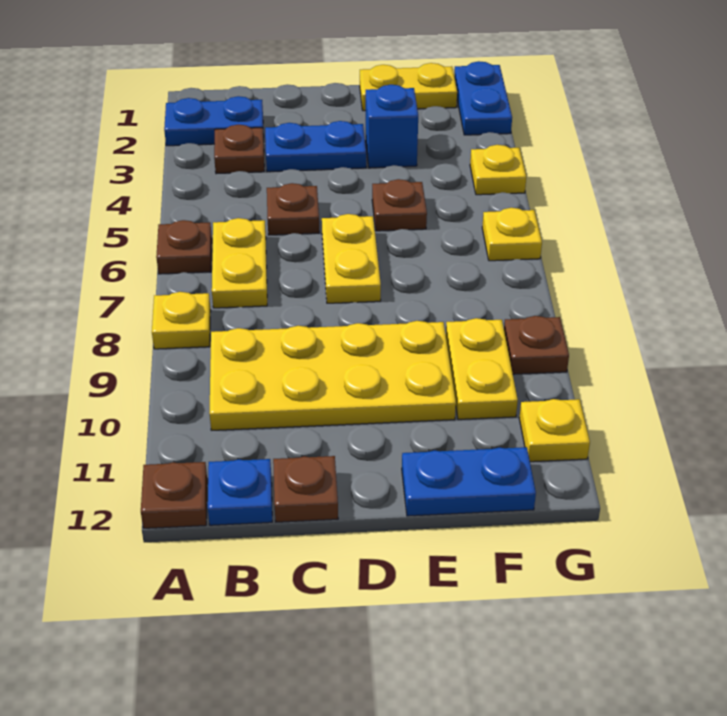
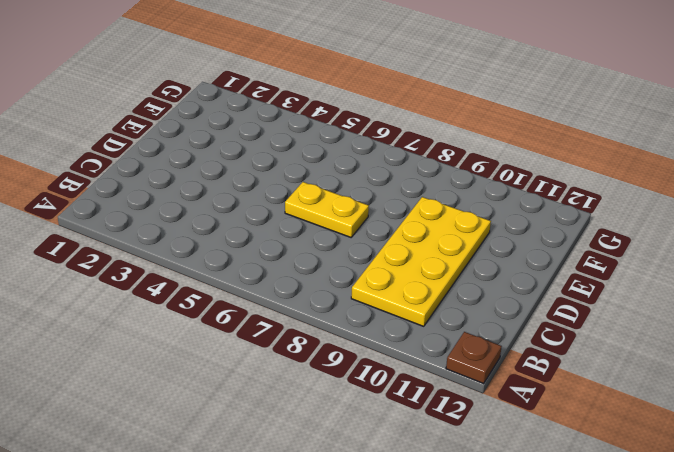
none -> blue plate A2:B2 level 1
none -> brown plate A6 level 1
none -> yellow plate A8 level 1

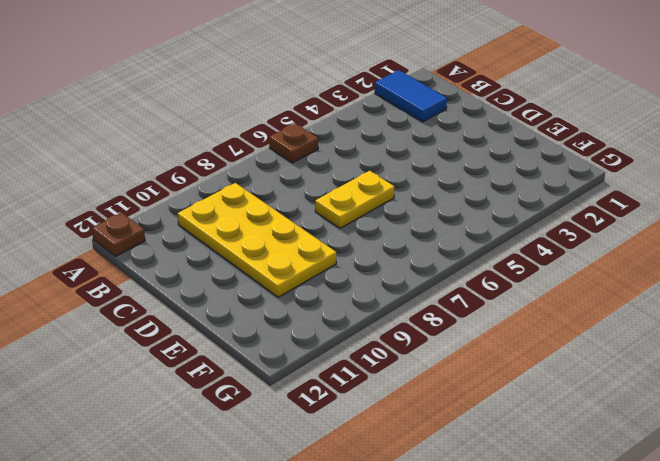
blue tile A2:B2 level 1 -> blue plate A2:B2 level 1
none -> yellow plate A8 level 1
none -> brown plate B3 level 1
none -> yellow plate B6:B7 level 1

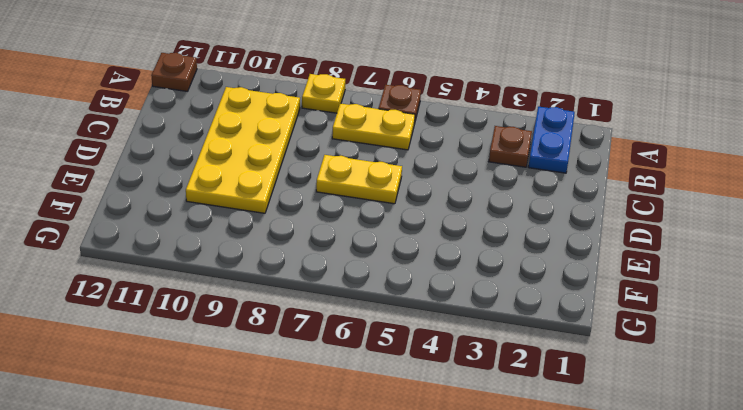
none -> blue plate B12 level 1
none -> blue plate C3:D3 level 1
none -> brown plate C5 level 1

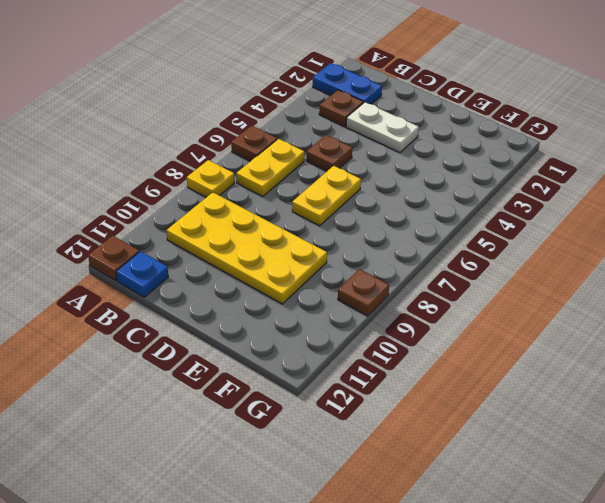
white plate C3:D3 level 1 -> blue plate C3:D3 level 1
none -> brown plate C12 level 1
none -> yellow plate E1:F1 level 1
none -> blue brick E3 level 1

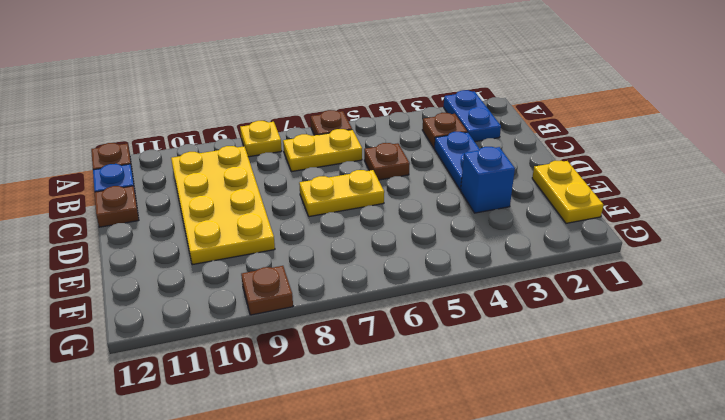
none -> brown plate E5 level 1
none -> blue plate E12:F12 level 1
none -> yellow plate F9:F10 level 1

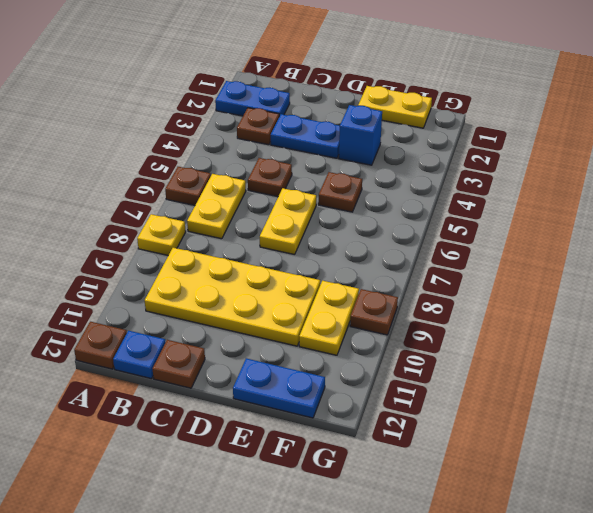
none -> blue plate G1:G2 level 1
none -> yellow plate G4 level 1
none -> yellow plate G6 level 1

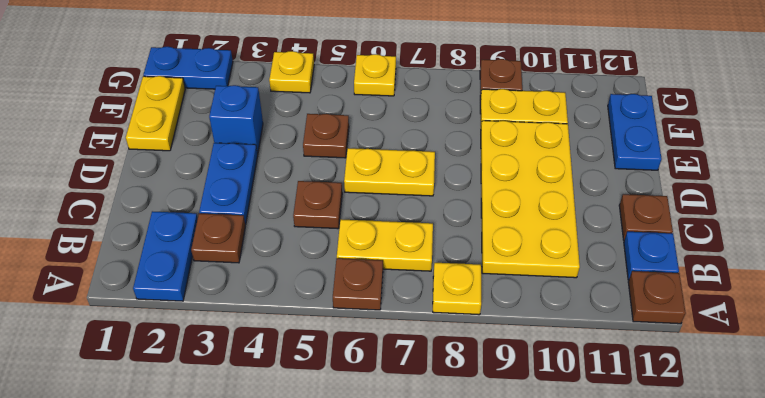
none -> yellow plate G11 level 1

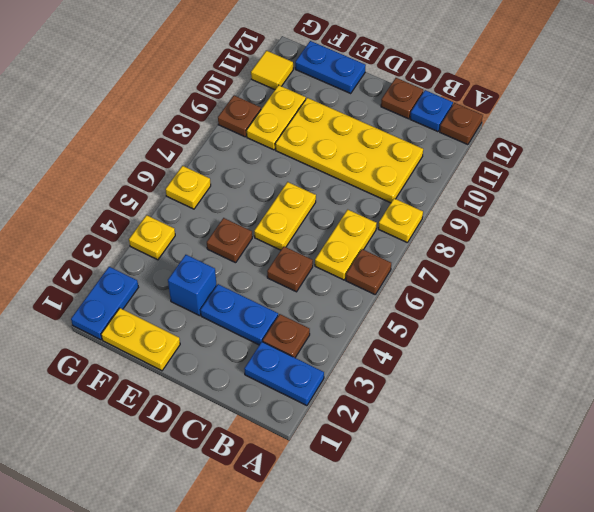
yellow tile G11 level 1 -> yellow plate G11 level 1

